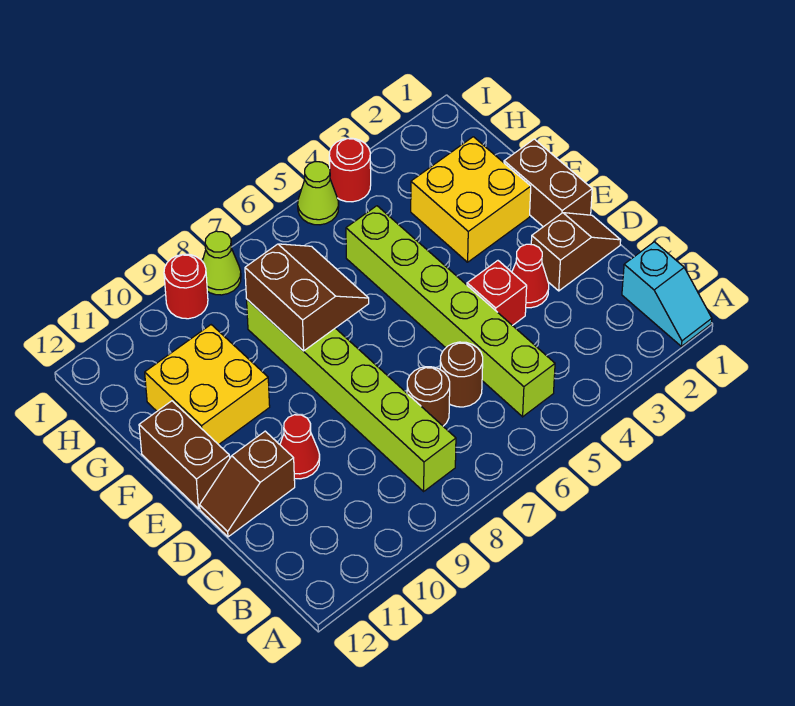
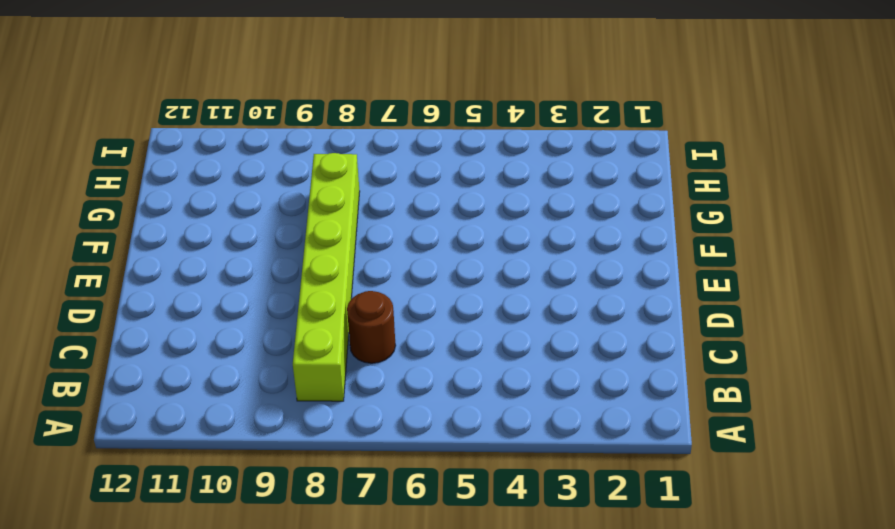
none -> cyan slope A1:B1 level 1 top B
none -> lime brick B5:G5 level 1
none -> brown round brick C6 level 1

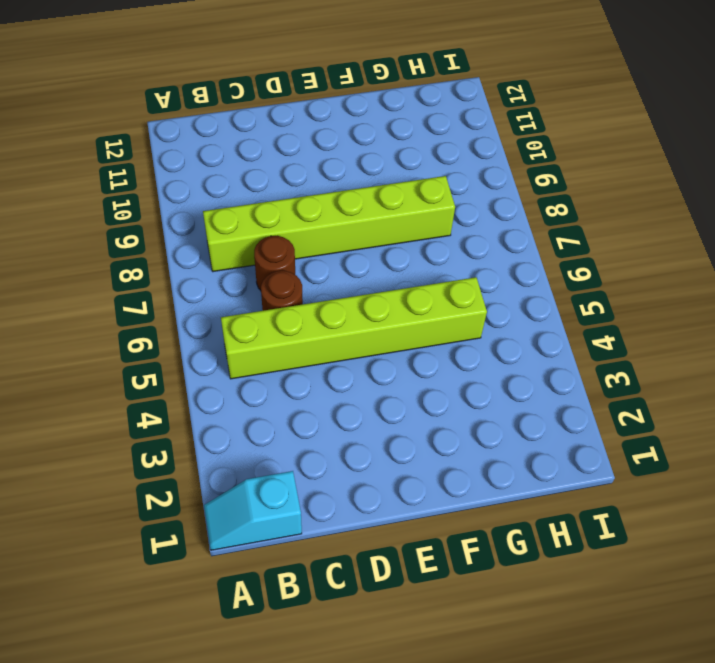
none -> brown slope D1:D2 level 1 top 2
none -> red cone D3 level 1
none -> red brick D4 level 1

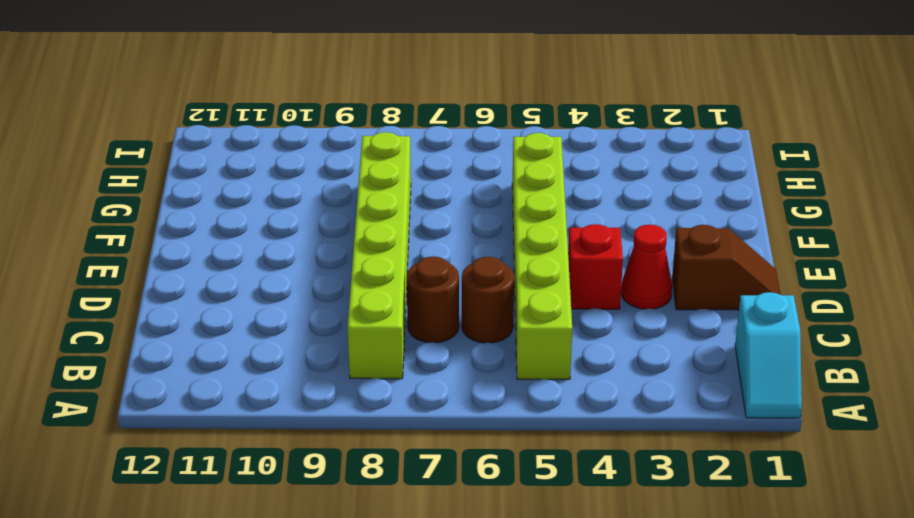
none -> red cone D10 level 1
none -> brown slope D11:D12 level 1 top 11
none -> brown brick E1:F1 level 1

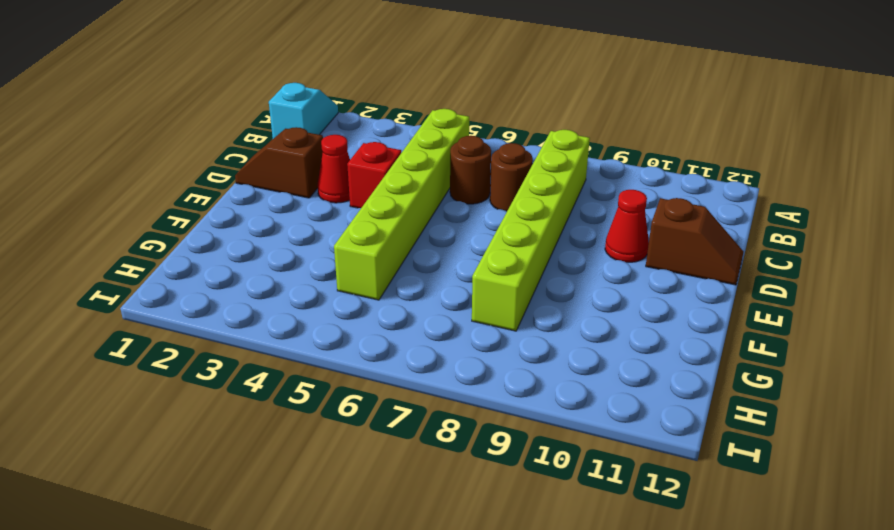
none -> brown brick E1:F1 level 1
none -> brown brick E12:F12 level 1
none -> yellow brick F2:G3 level 1

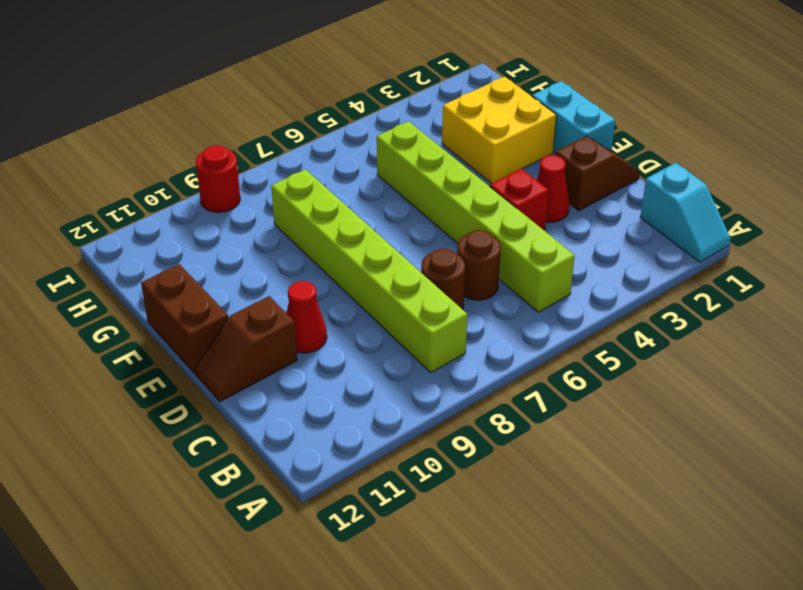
cyan brick E1:F1 level 1 -> brown brick E1:F1 level 1
none -> yellow brick F10:G11 level 1
none -> red round brick I4 level 1
none -> lime cone I5 level 1

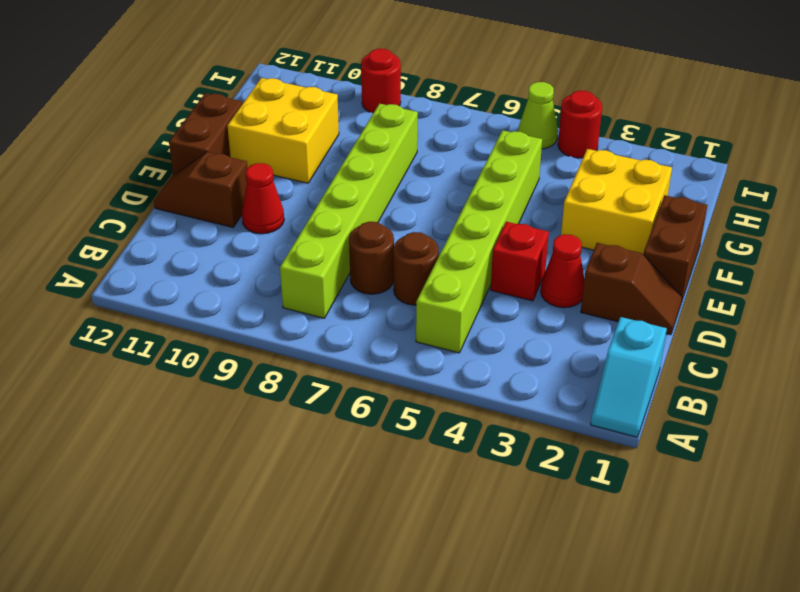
none -> lime cone I8 level 1
none -> brown slope F7:G8 level 2 top 8

